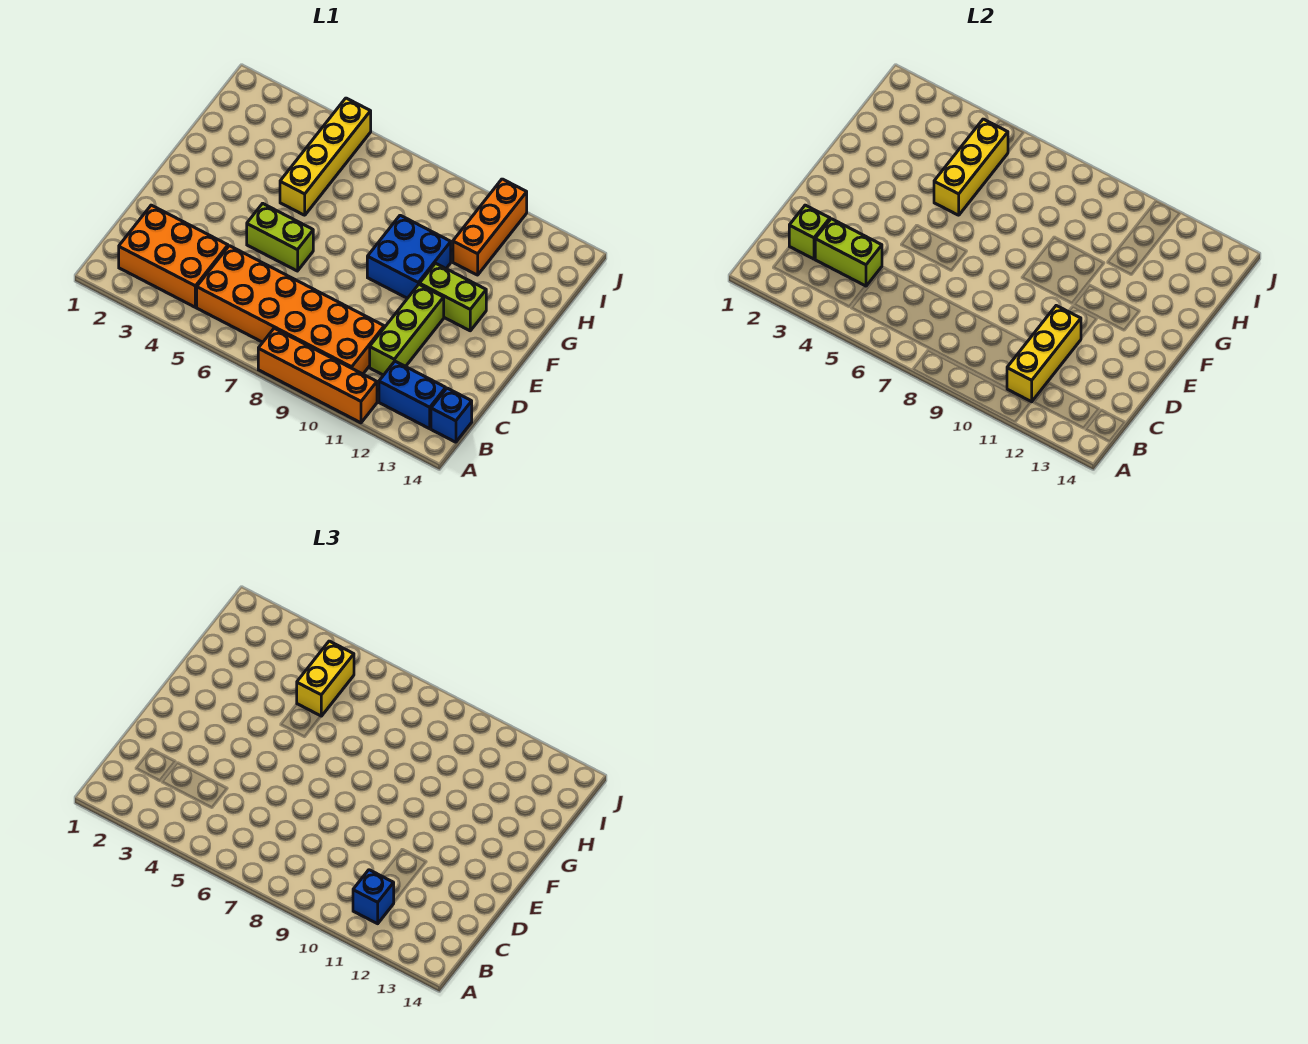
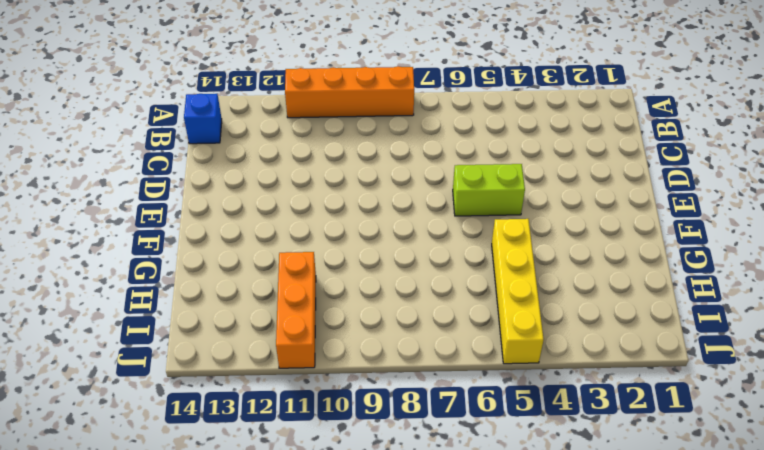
none -> orange brick B2:C4 level 1
none -> orange brick B5:C10 level 1
none -> blue brick B12:B13 level 1

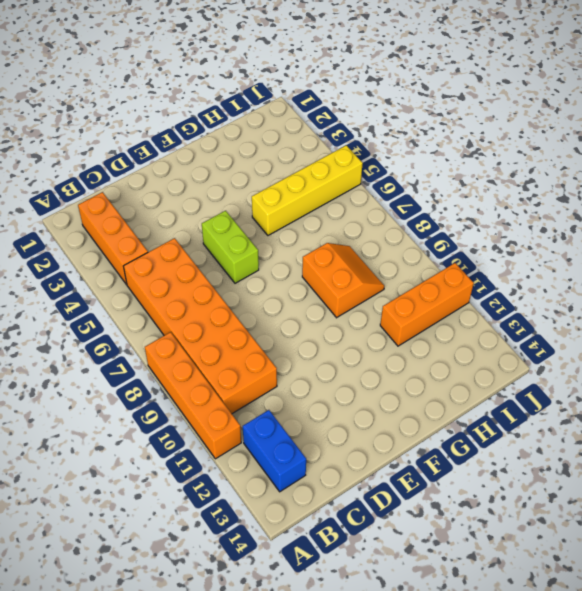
orange brick B2:B4 level 1 -> orange brick B2:C4 level 1
orange slope G8:H9 level 1 top G -> blue brick F9:G10 level 1
none -> blue brick B14 level 1
none -> lime brick C11:E11 level 1
none -> lime brick F11:F12 level 1

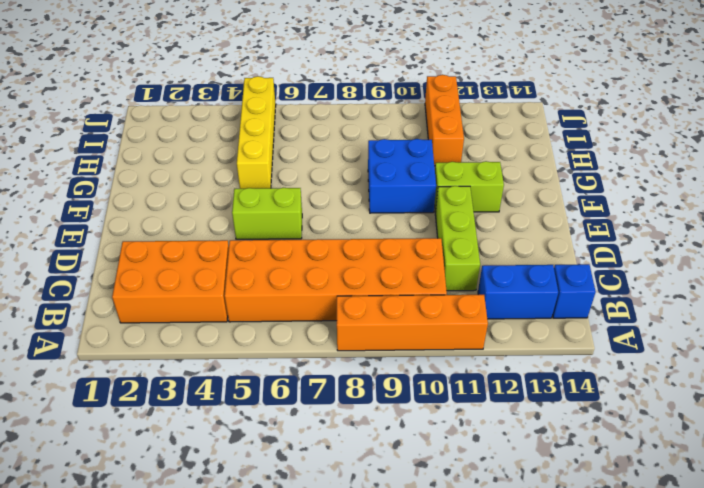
none -> yellow brick B11:D11 level 2
none -> lime brick C2 level 2
none -> lime brick C3:C4 level 2

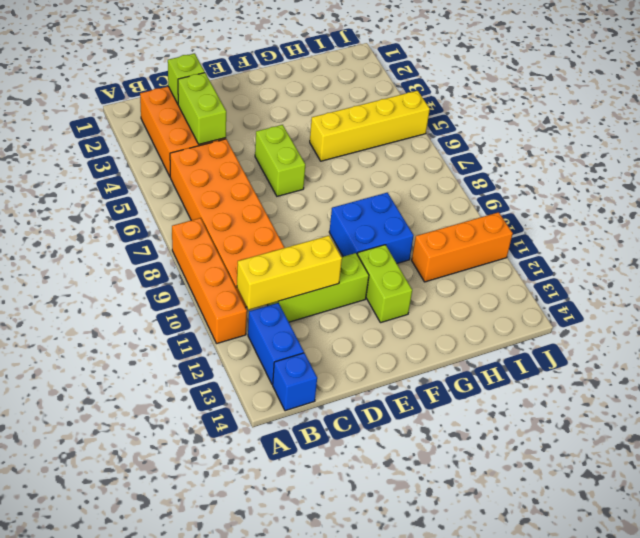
none -> yellow brick G5:I5 level 2
none -> blue brick B11 level 3
none -> yellow brick H5:I5 level 3

